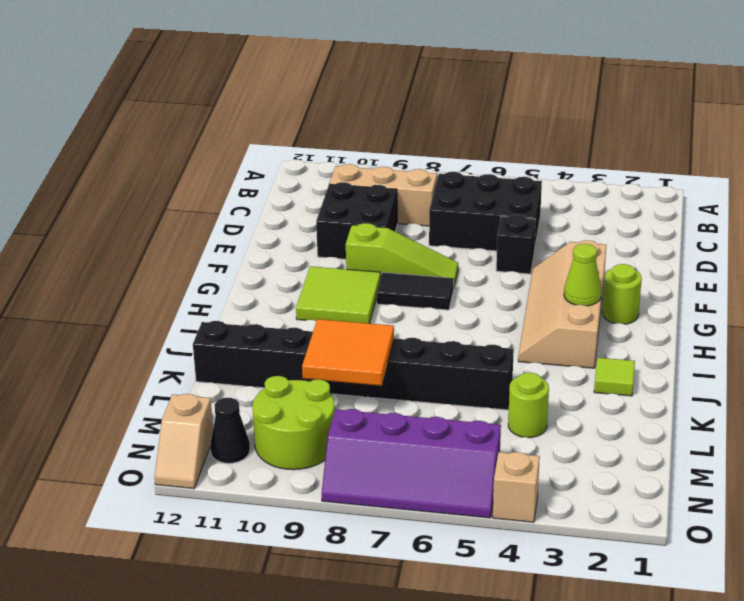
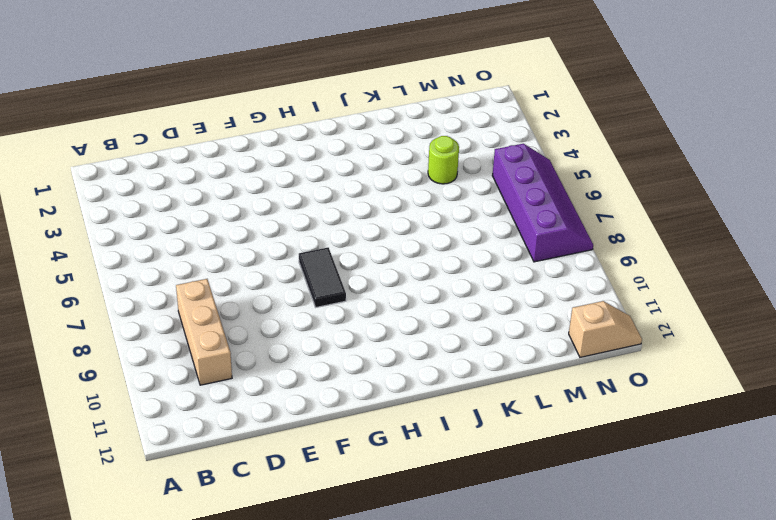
none -> black brick C5:D7 level 1
none -> black brick D9:E10 level 1
none -> black brick E5 level 1

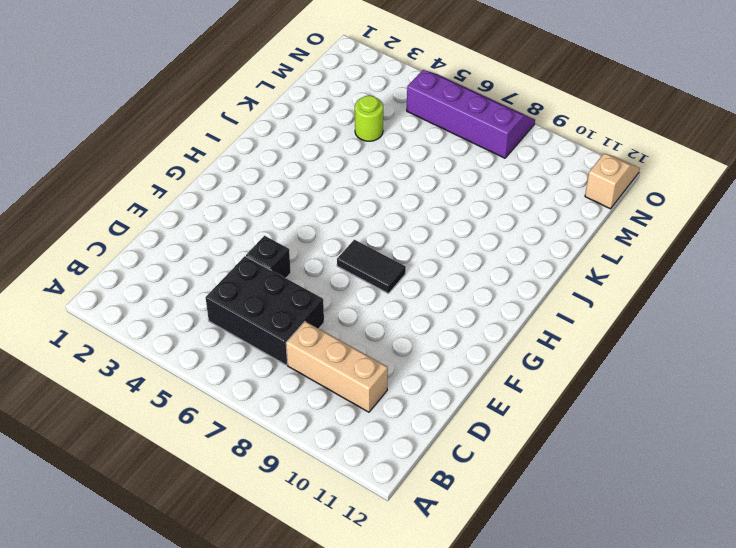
none -> black brick D9:E10 level 1
none -> tan slope F3:I4 level 1 top 3
none -> lime slope F7:F9 level 1 top 9

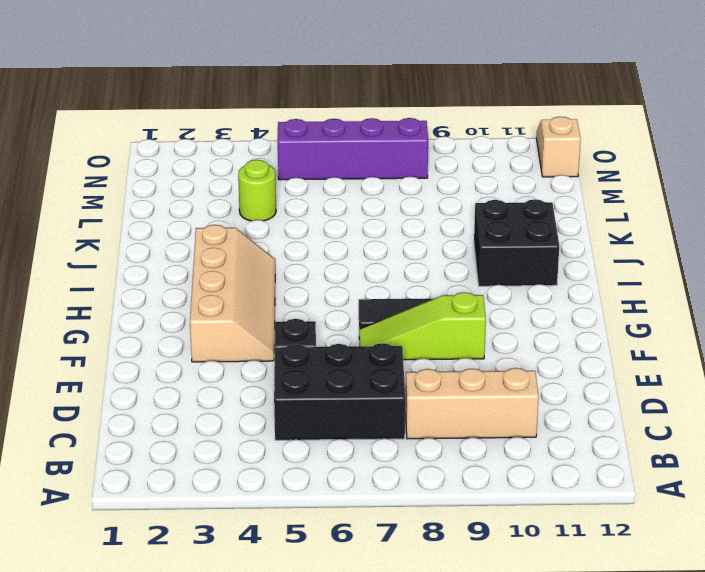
black brick I10:J11 level 1 -> black brick D9:E10 level 1
none -> lime round brick G2 level 1
none -> lime tile G9:H10 level 1
none -> lime tile J2 level 1

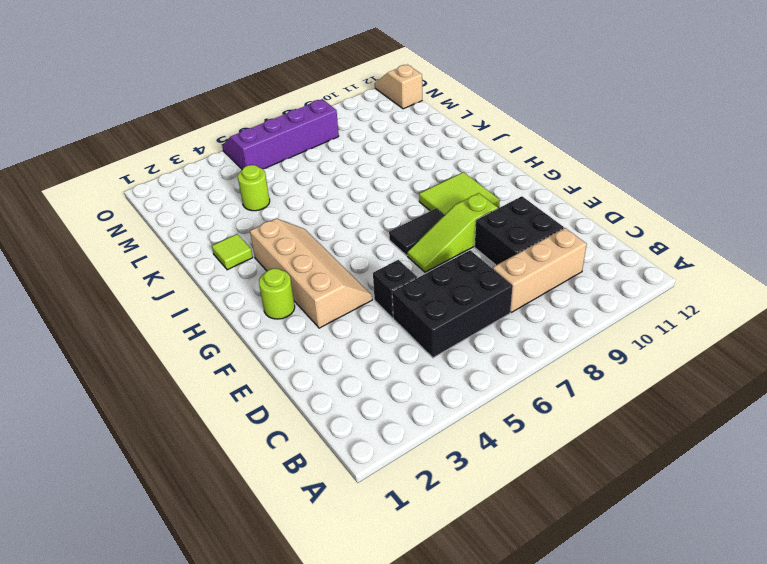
none -> black brick K5:K12 level 1
none -> lime round brick M9:N10 level 1
none -> black cone N11 level 1

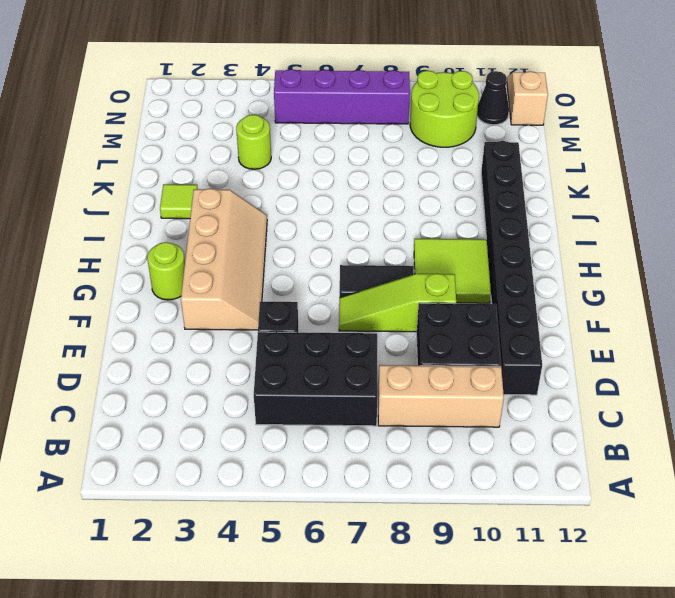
black brick D11:K11 level 1 -> black brick K5:K12 level 1
none -> tan brick O4 level 1
none -> lime cone H3 level 2
none -> orange tile K8:L9 level 2

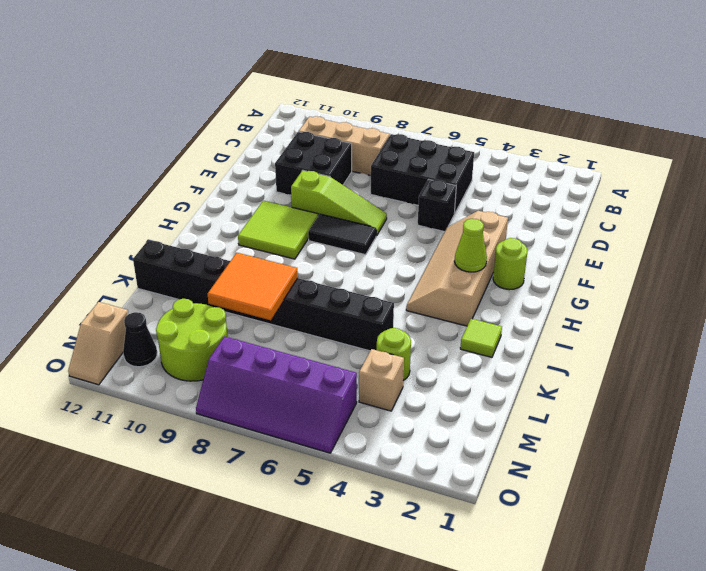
tan brick M4 level 1 -> tan brick O4 level 1

